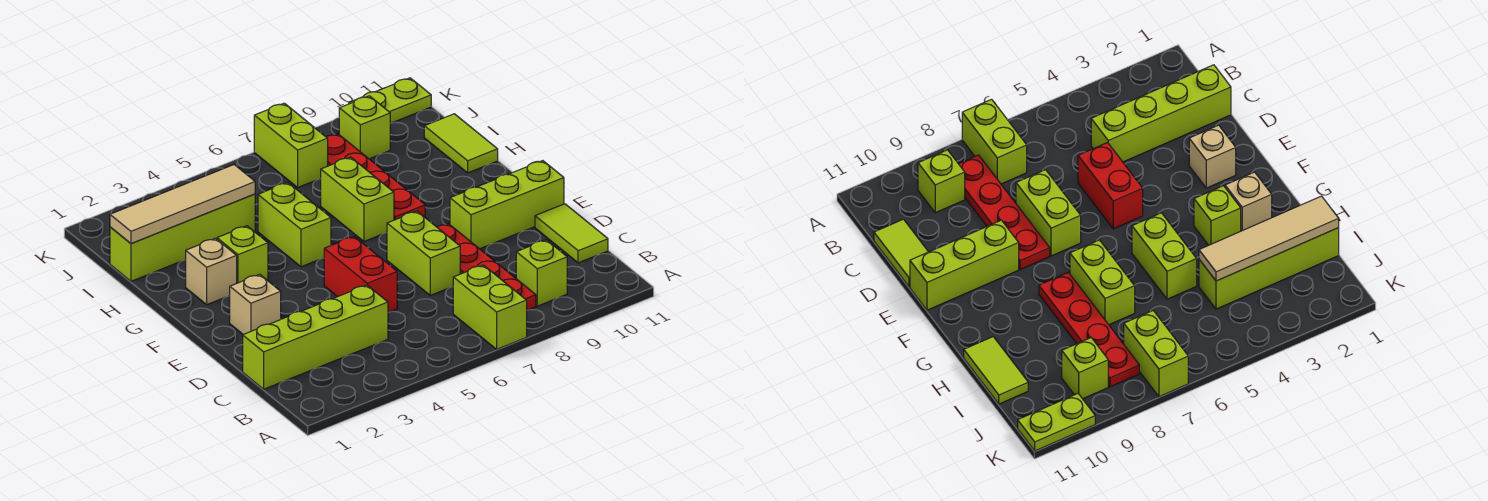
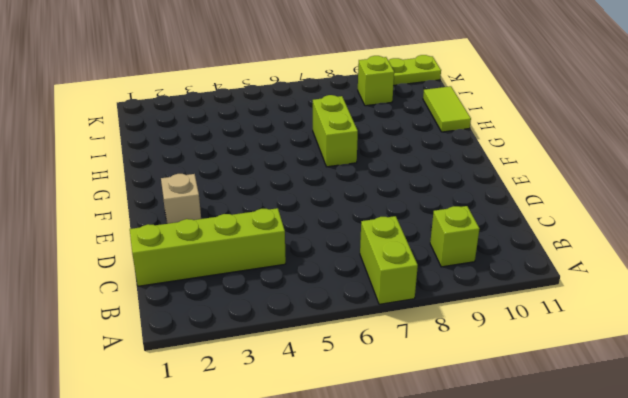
none -> red plate B8:E8 level 1
none -> lime tile C11:D11 level 1
none -> red brick D5:E5 level 1

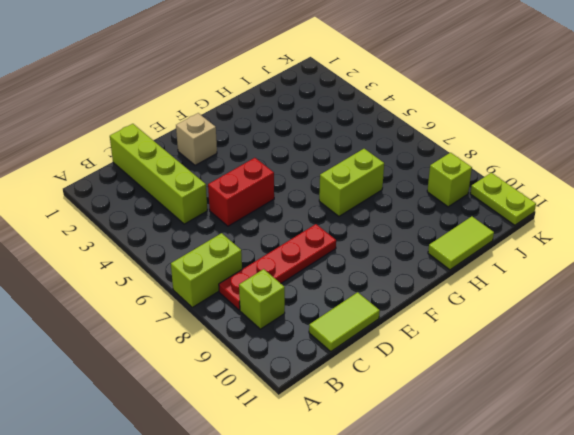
none -> lime brick D7:E7 level 1
none -> lime brick E9:E11 level 1
none -> tan brick G2 level 1

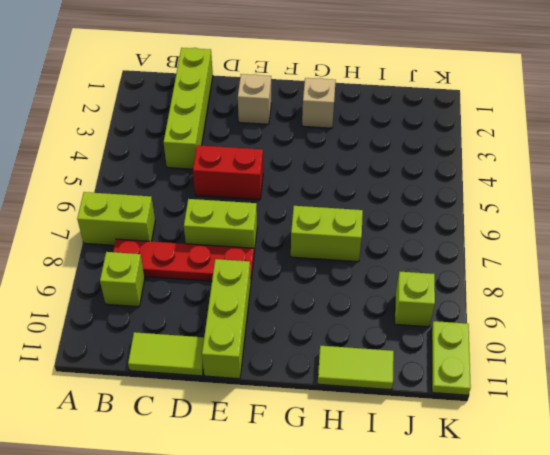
none -> lime brick G3 level 1
none -> lime brick G5:H5 level 1
none -> red plate G8:J8 level 1

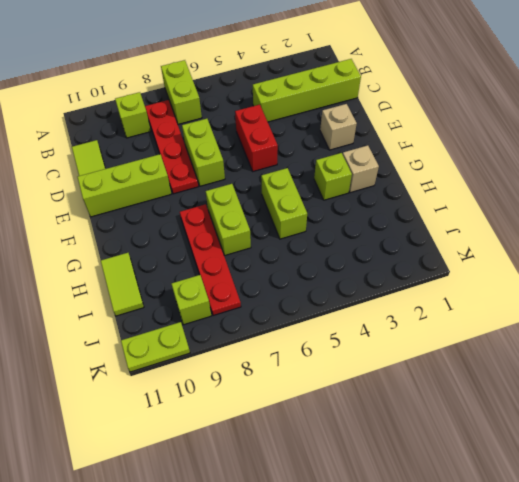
none -> lime brick I1:I4 level 1
none -> lime brick J7:K7 level 1
none -> tan tile I1:I4 level 2

